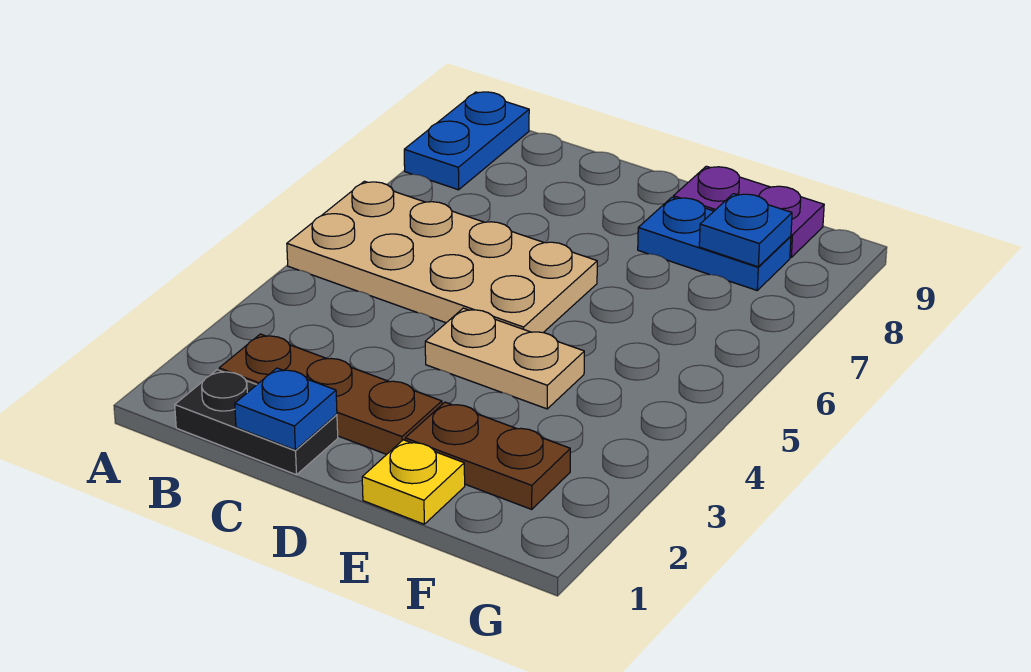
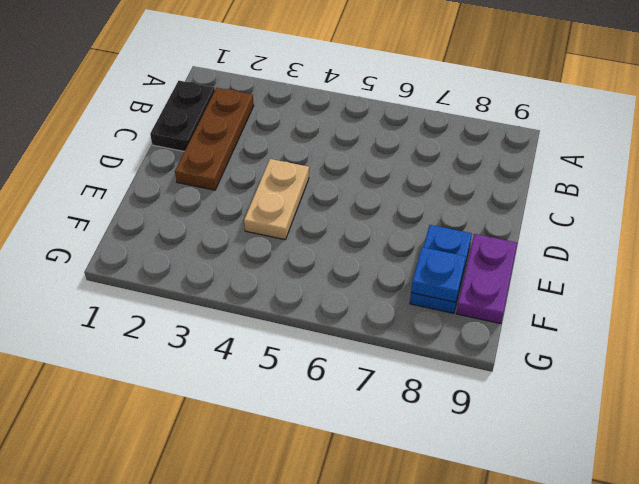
none -> tan plate A5:D6 level 1
none -> blue plate A8:A9 level 1

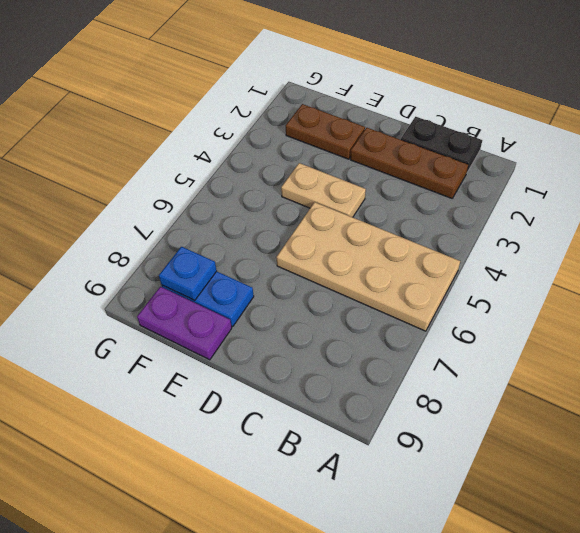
none -> blue plate A8:A9 level 1
none -> yellow plate E1 level 1

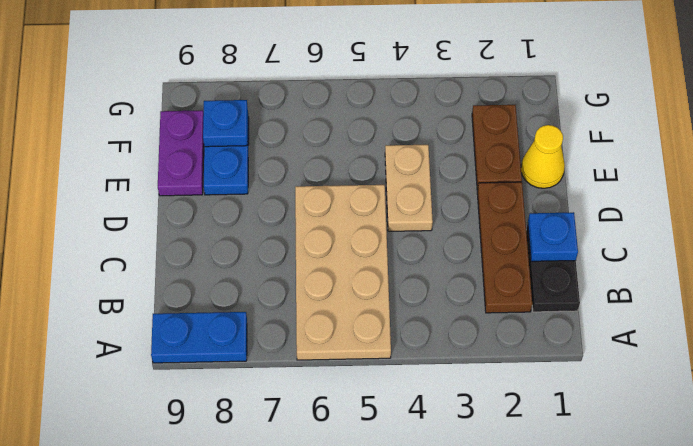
yellow cone E1 level 1 -> yellow plate E1 level 1

